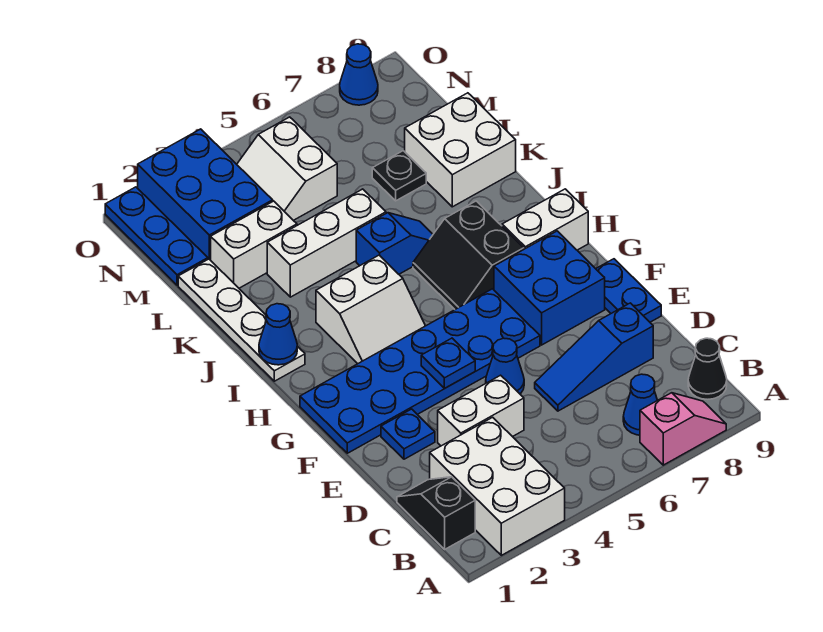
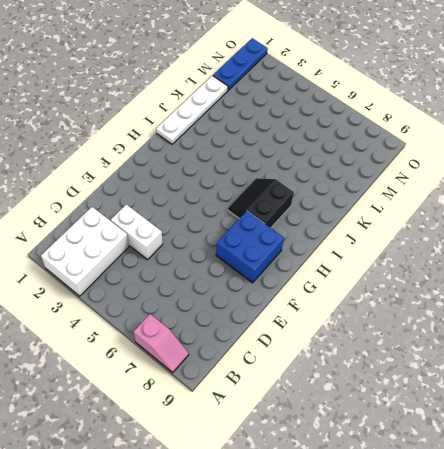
none -> black slope B1:C1 level 1 top B
none -> blue cone B7 level 1
none -> black cone B9 level 1

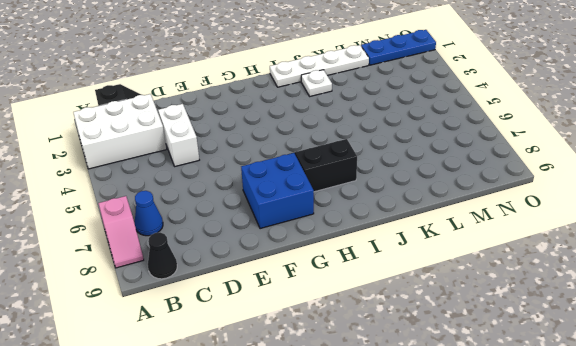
white plate J2 level 1 -> none
none -> blue slope D6:D8 level 1 top 8
none -> blue plate E2 level 1
none -> blue cone E5 level 1

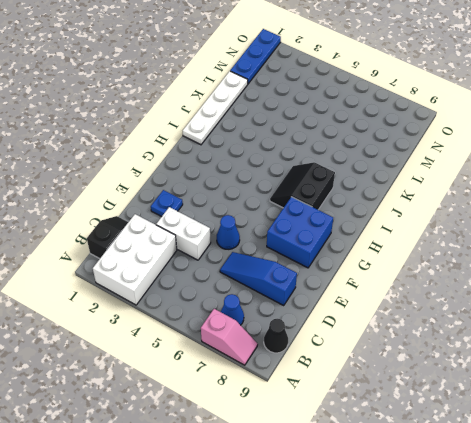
none -> blue plate E9:F9 level 1
none -> blue plate F1:G6 level 1
none -> white slope H3:I4 level 1 top I

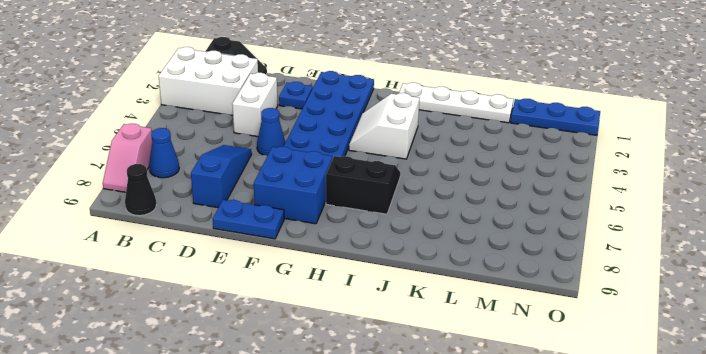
none -> white brick H8:H9 level 1
none -> blue slope J5:J6 level 1 top 5
none -> white brick K3:K5 level 1

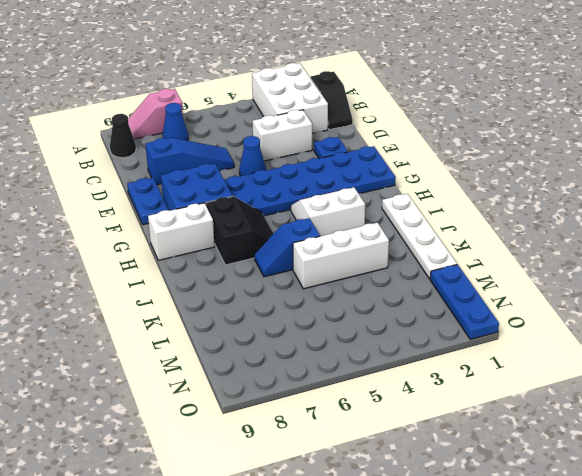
none -> white brick K8:L9 level 1
none -> white brick L2:L3 level 1
none -> black plate L7 level 1

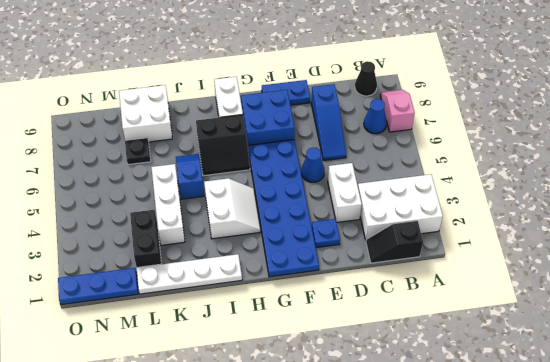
black brick L2:L3 level 1 -> white brick L2:L3 level 1
none -> blue brick M2:O3 level 1
none -> white slope M4:N5 level 1 top 5
none -> blue cone O8 level 1

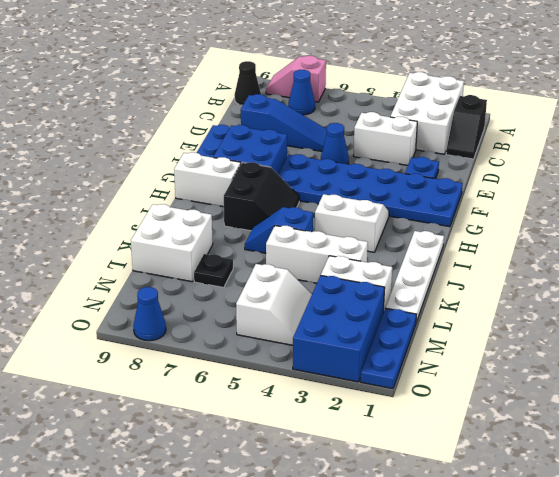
none -> blue plate F4 level 2
none -> blue cone I1 level 2

